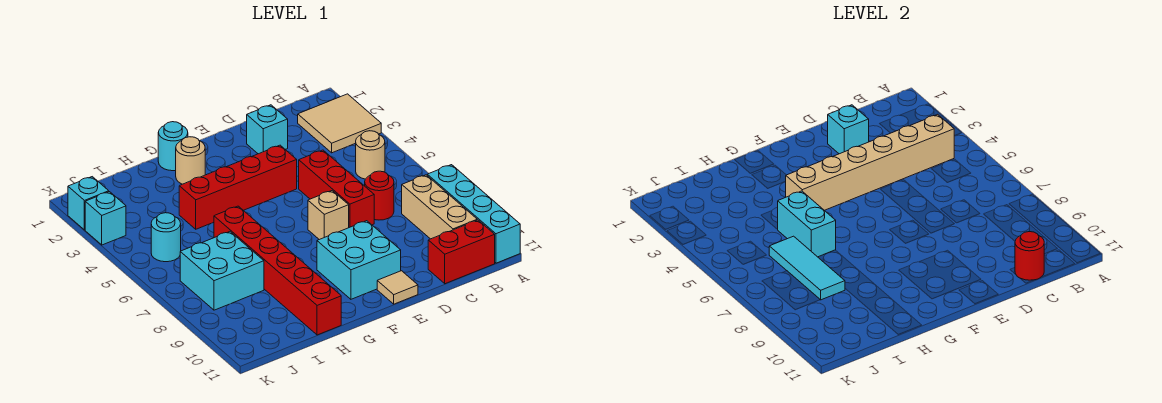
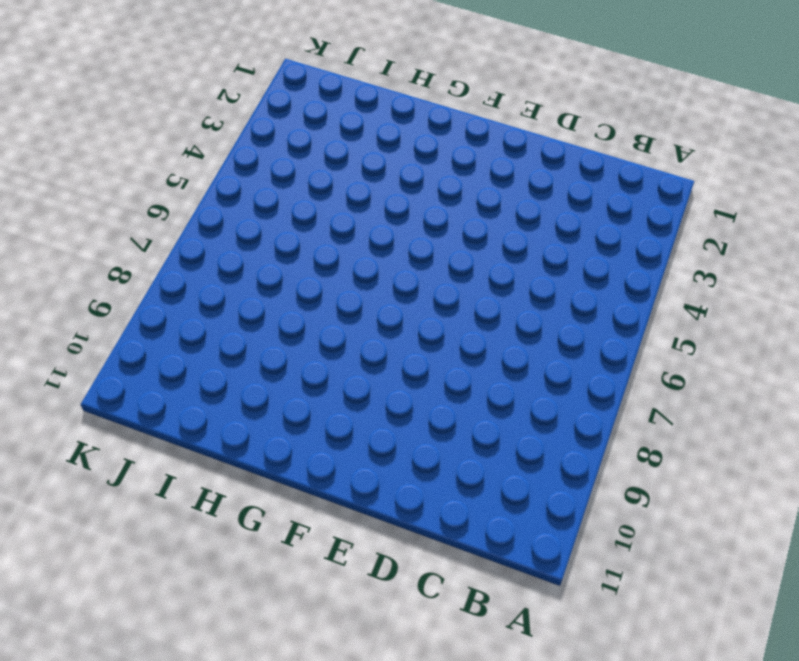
none -> tan tile A2:B3 level 1
none -> cyan brick A8:A11 level 1
none -> tan round brick B5 level 1

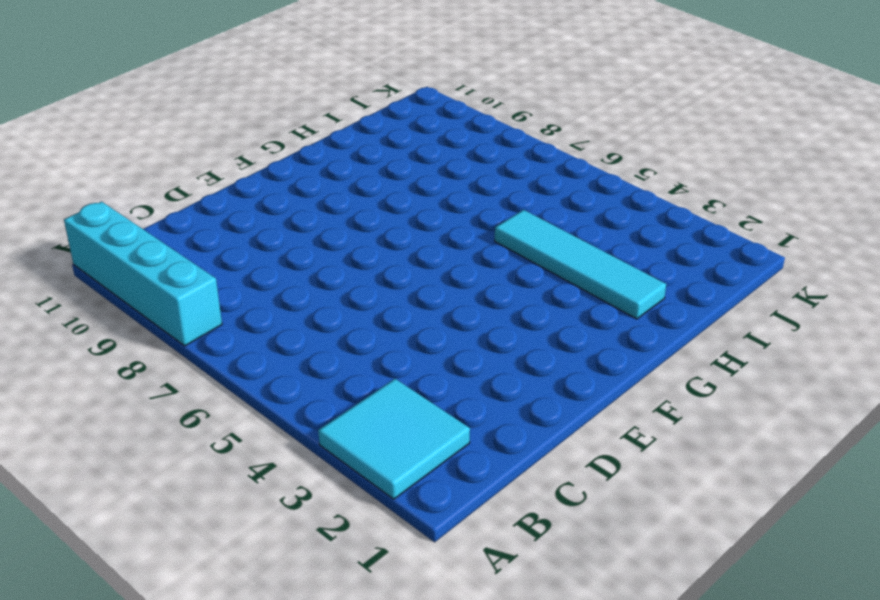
cyan tile A2:B3 level 1 -> tan tile A2:B3 level 1
cyan tile H2:H5 level 1 -> red brick E4:H4 level 1
none -> tan round brick B5 level 1
none -> tan brick B8:B10 level 1
none -> red brick B11:C11 level 1

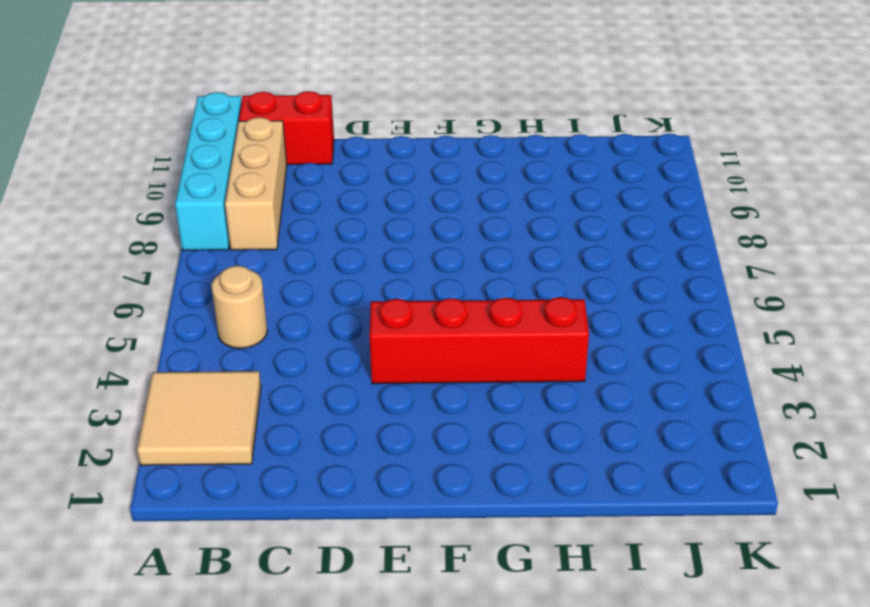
none -> red round brick C7 level 1
none -> cyan brick D2 level 1
none -> red brick D5:D7 level 1

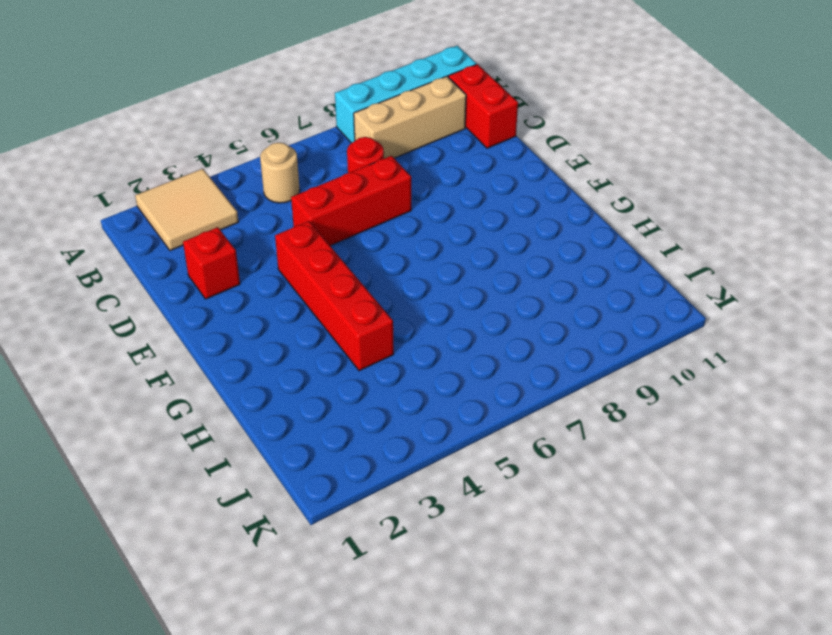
red brick D2 level 1 -> cyan brick D2 level 1
none -> tan brick E7 level 1
none -> cyan brick E9:F10 level 1
none -> tan tile E11 level 1

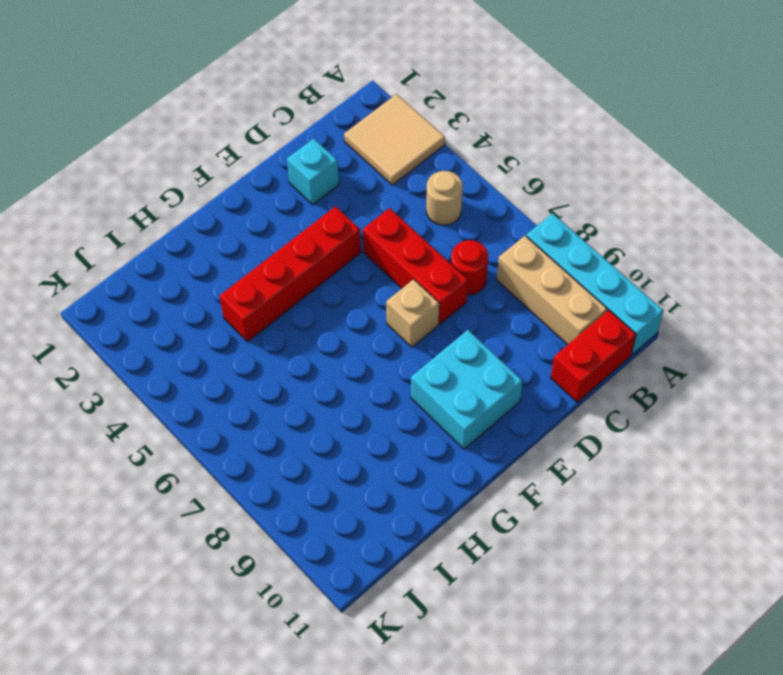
none -> tan tile E11 level 1
none -> cyan round brick G1 level 1
none -> tan round brick G2 level 1

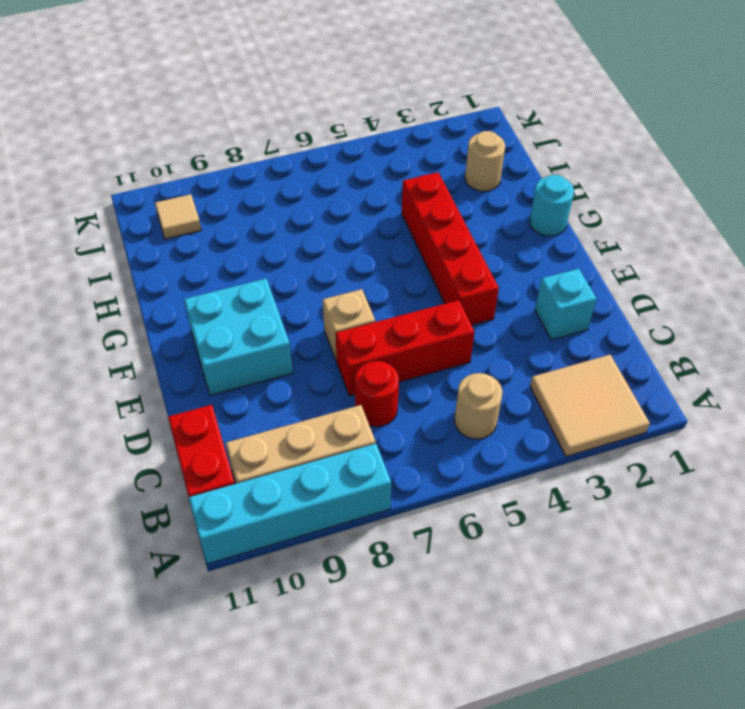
tan round brick I2 level 1 -> tan round brick G2 level 1
tan tile J10 level 1 -> tan tile E11 level 1
none -> red brick H6:H11 level 1
none -> cyan brick I7:J8 level 1
none -> cyan round brick J5 level 1

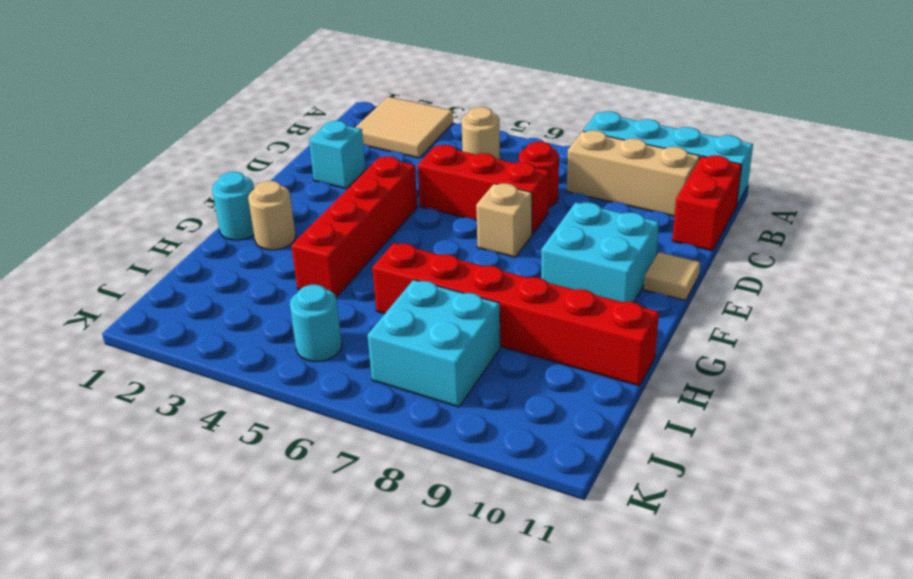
none -> cyan brick K2 level 1
none -> cyan brick K3 level 1
none -> tan brick B4:G4 level 2

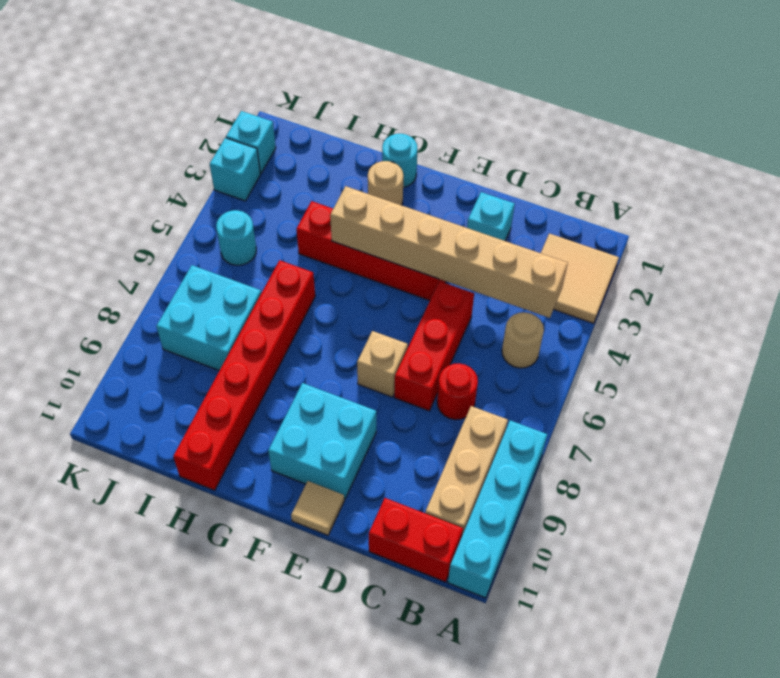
none -> red round brick C11 level 2
none -> cyan brick D2 level 2
none -> cyan brick H5:H6 level 2

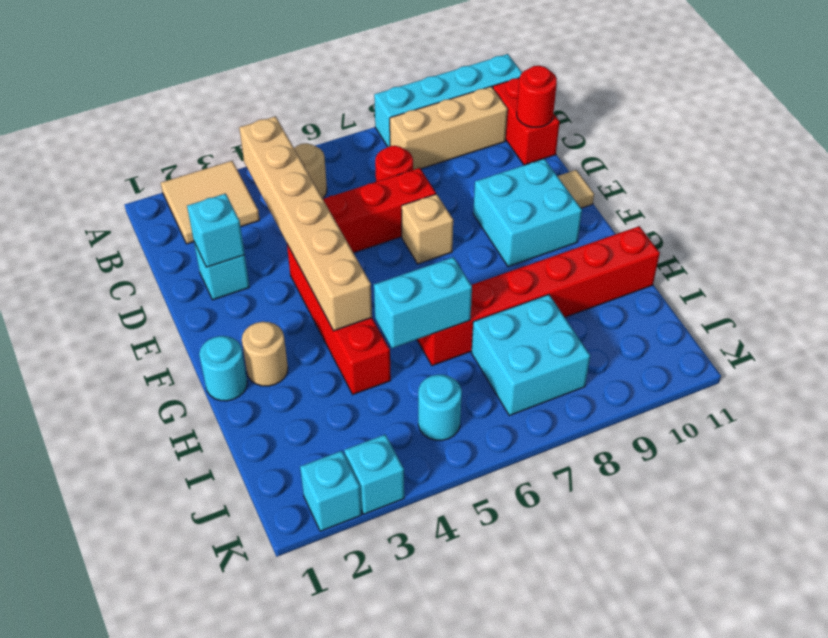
none -> cyan tile I6:I8 level 2

